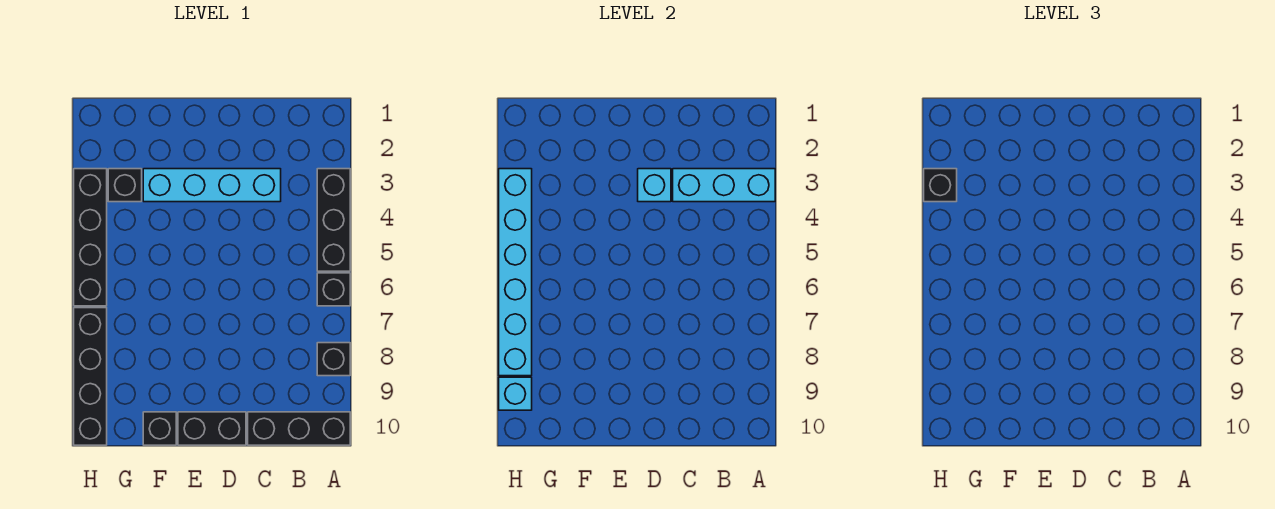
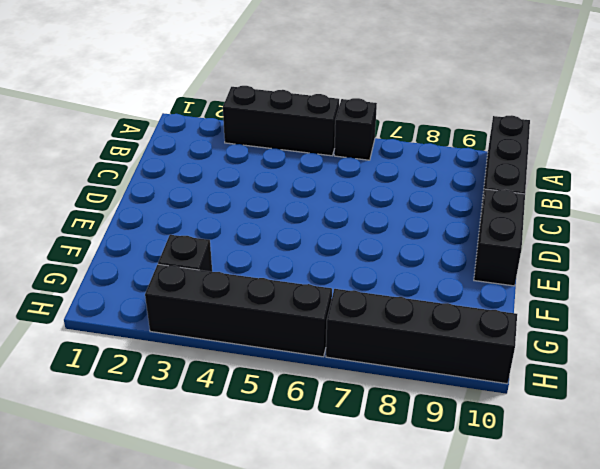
none -> black brick A8 level 1
none -> cyan brick C3:F3 level 1
none -> black brick F10 level 1

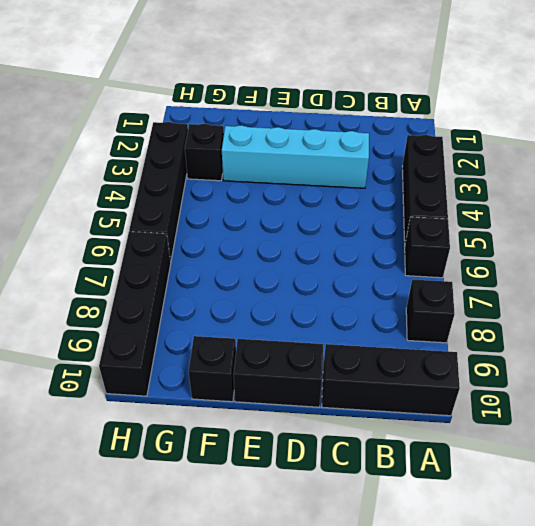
none -> cyan brick A3:C3 level 2
none -> cyan brick D3 level 2
none -> cyan brick H3:H8 level 2

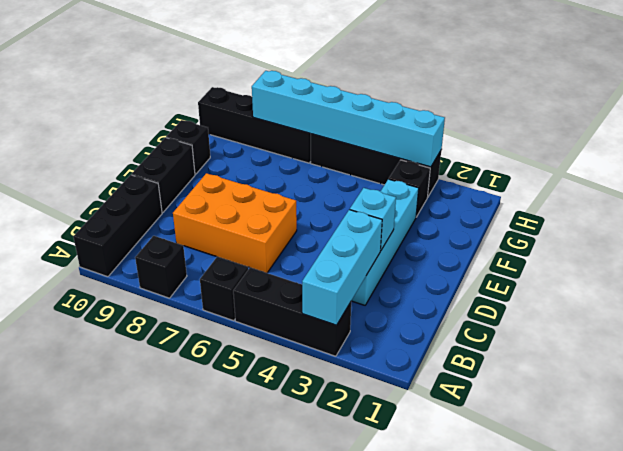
orange brick C6:D8 level 1 -> none
none -> cyan brick H9 level 2
none -> black brick H3 level 3

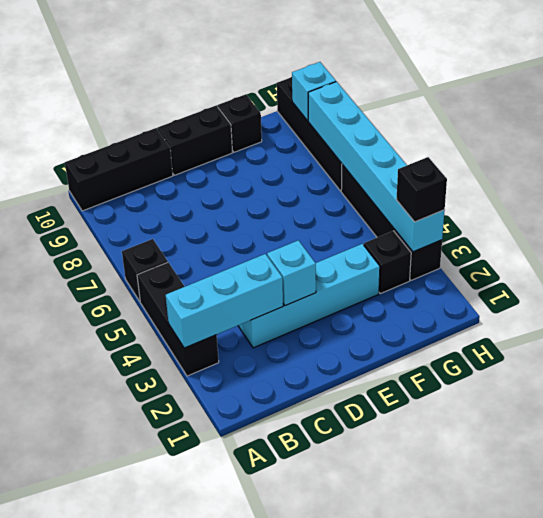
none -> black brick A8 level 1

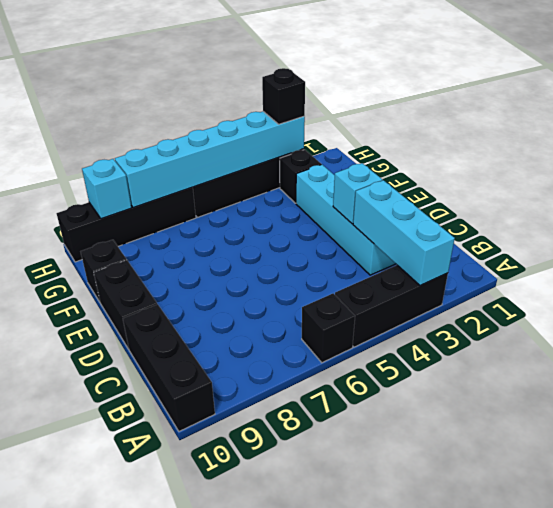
none -> black brick A8 level 1

